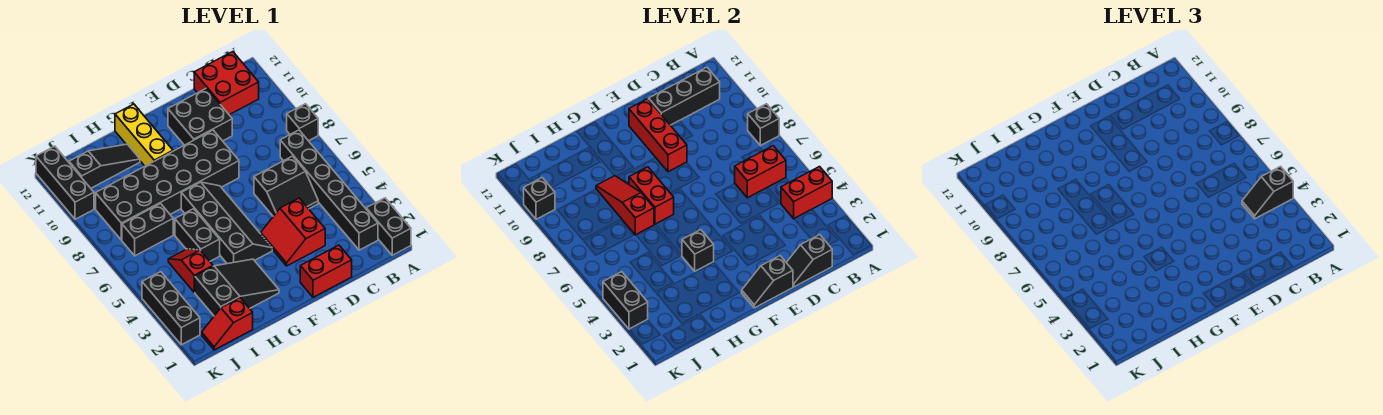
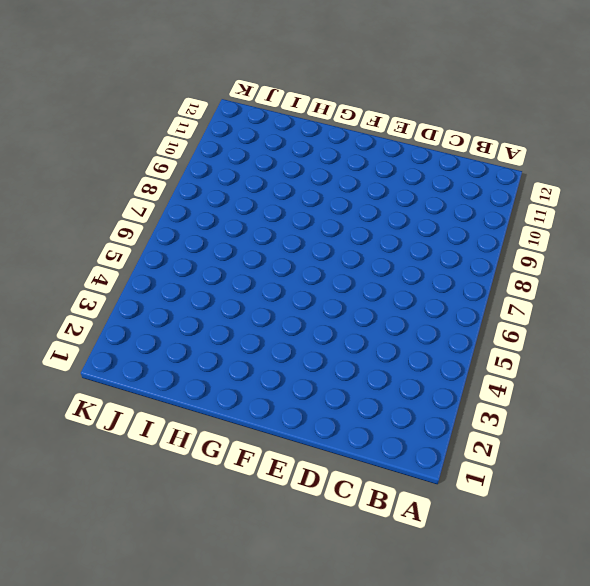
none -> black brick A1:A2 level 1
none -> black brick A8 level 1
none -> black brick B2:B7 level 1
none -> red brick B11:C12 level 1

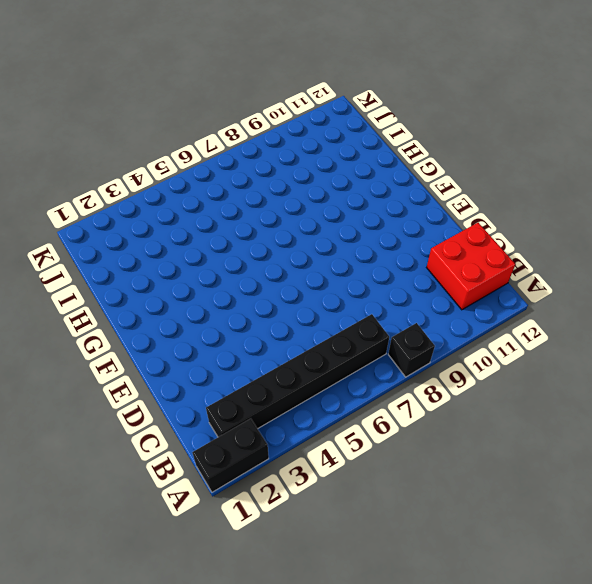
none -> black slope C5:D6 level 1 top 6
none -> red brick D1:E1 level 1
none -> red slope D3:E4 level 1 top D
none -> black brick D10:E11 level 1

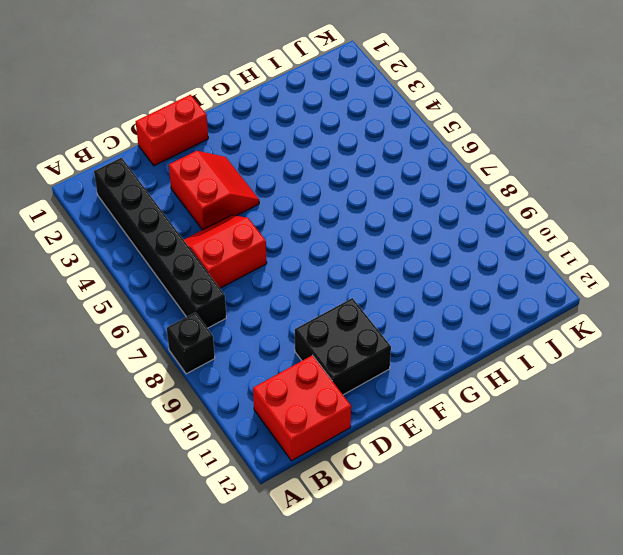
red slope C5:D6 level 1 top 6 -> black slope C5:D6 level 1 top 6
none -> black brick A1:A2 level 1
none -> black brick E8:J9 level 1
none -> black slope F4:G7 level 1 top G
none -> black slope G2:I3 level 1 top I

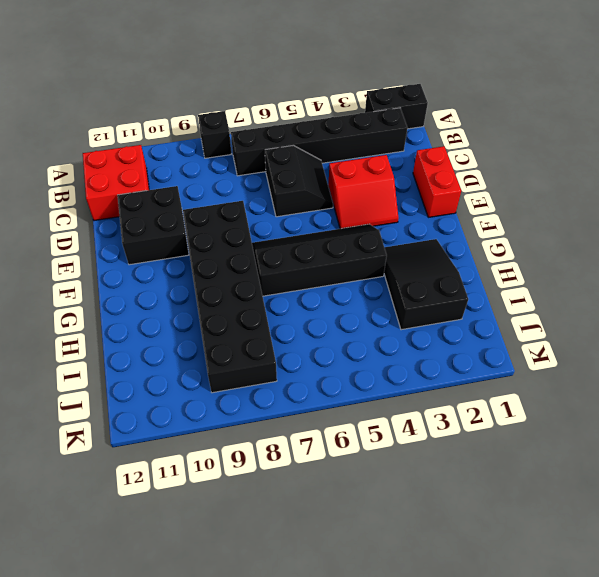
none -> yellow brick G10:G12 level 1
none -> black brick H5:H6 level 1
none -> black slope H11:J11 level 1 top J
none -> red slope I1:J1 level 1 top I

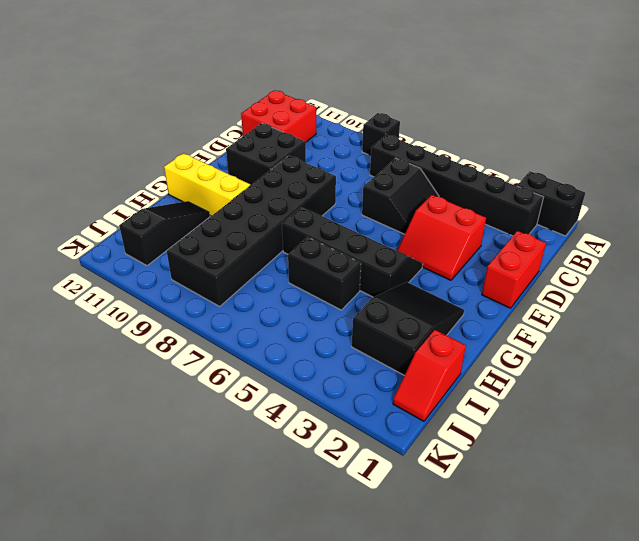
none -> red slope I4:I5 level 1 top 4
none -> black brick I7:J7 level 1
none -> black brick K2:K4 level 1
none -> black brick K10:K12 level 1

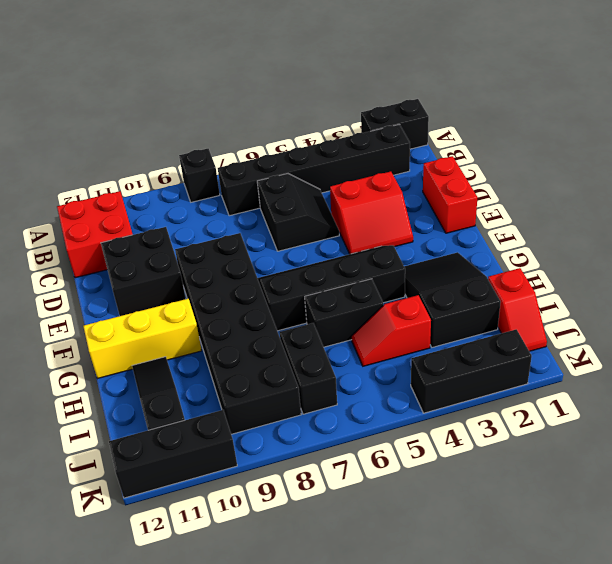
none -> red brick A4:B4 level 2
none -> black brick A8 level 2
none -> red brick B6:C6 level 2
none -> black brick B11:D11 level 2

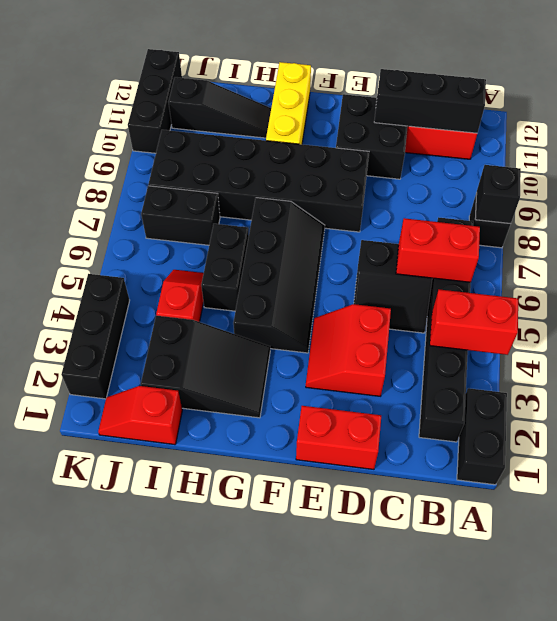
none -> black slope C1:D1 level 2 top C
none -> black slope E1:F1 level 2 top E
none -> red brick E9:E11 level 2
none -> black brick G4 level 2

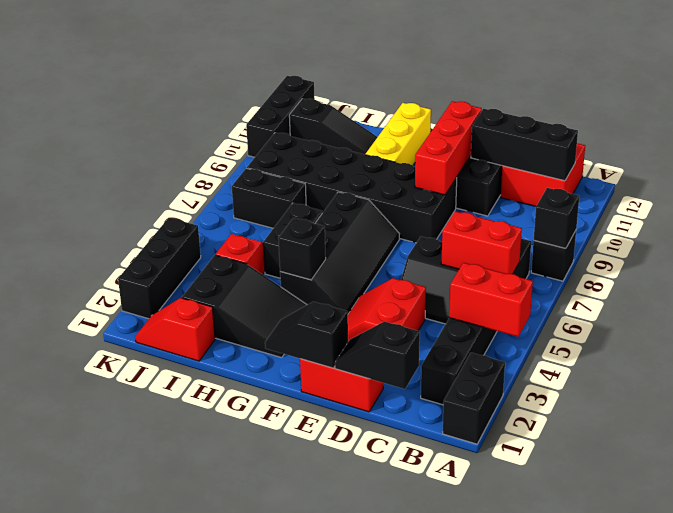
none -> red brick G7:G8 level 2
none -> red slope H7:H9 level 2 top 7
none -> black brick K3:K4 level 2
none -> black brick K10 level 2

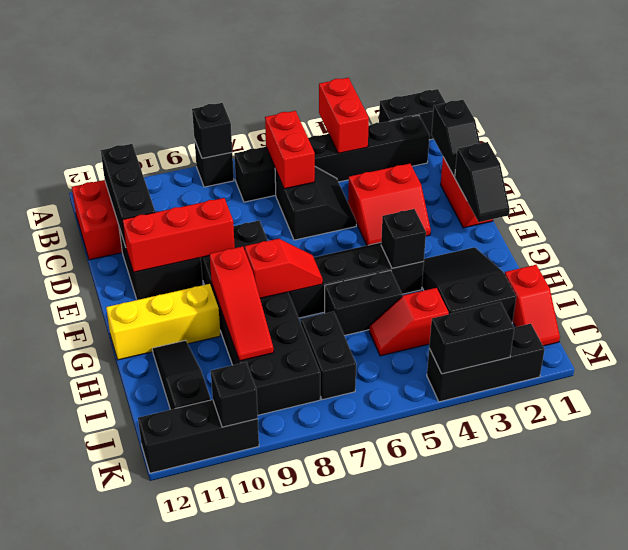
red slope G7:G8 level 2 top 8 -> red brick G7:G8 level 2
red slope G9:I9 level 2 top G -> red slope H7:H9 level 2 top 7
none -> black slope A4:B4 level 3 top A

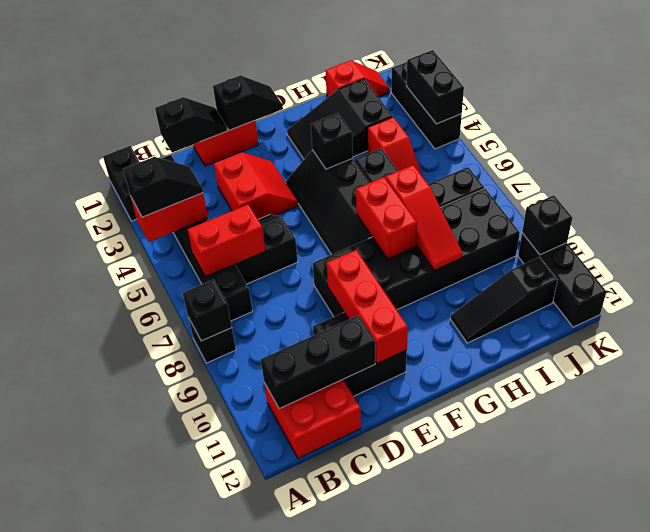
none -> yellow brick G10:G12 level 1

